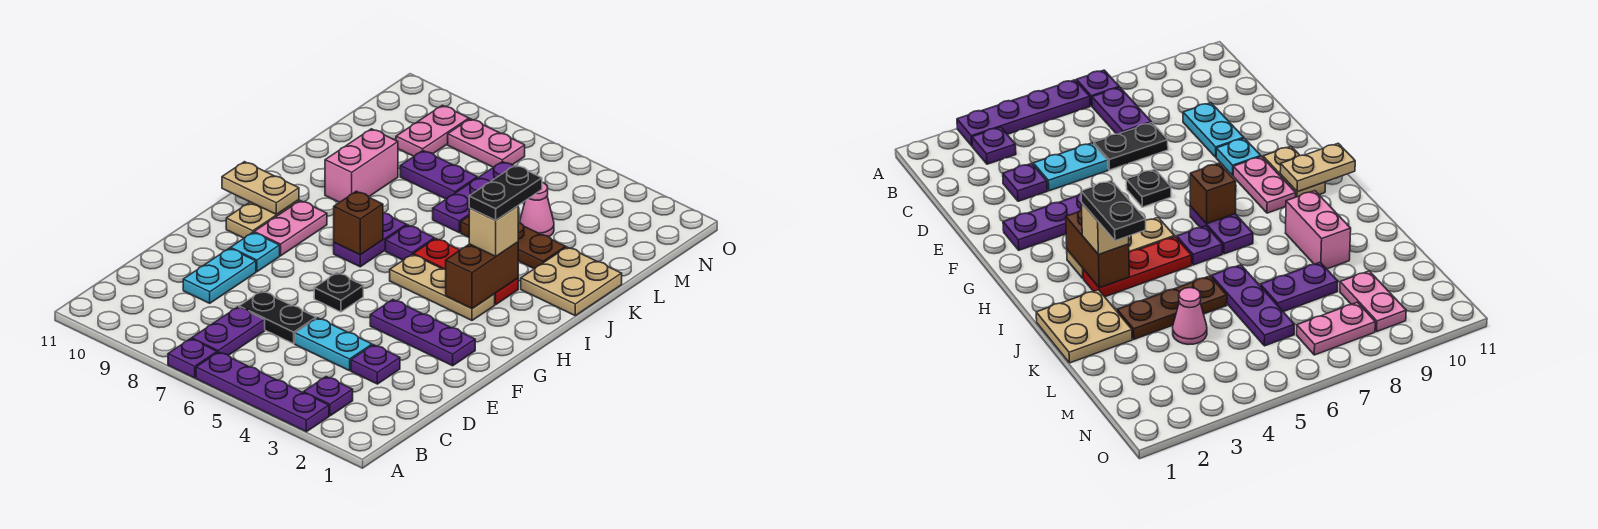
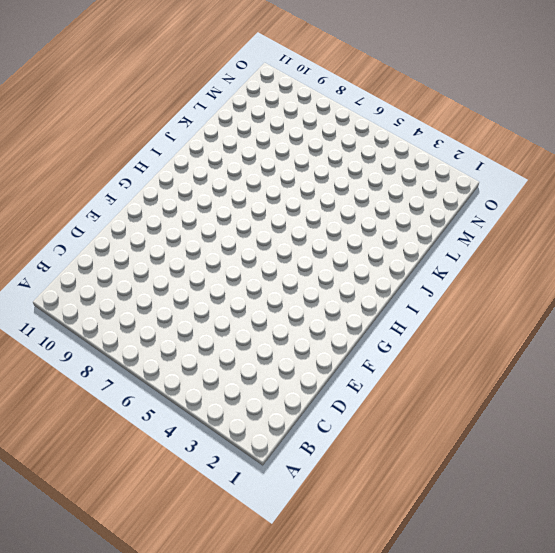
none -> purple plate A3:A6 level 1
none -> purple plate A7 level 1
none -> purple plate B3 level 1
none -> purple plate B7:C7 level 1

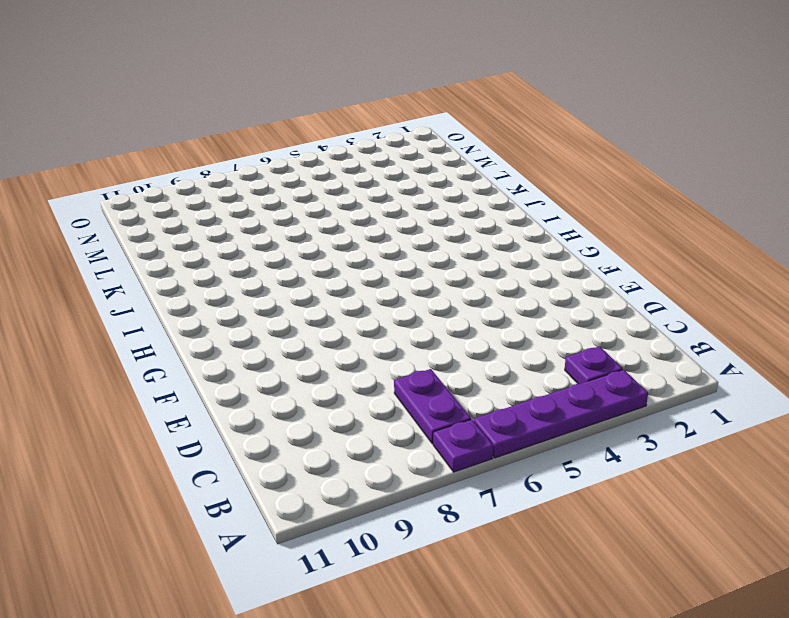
none -> purple plate D3 level 1
none -> cyan plate D4:D5 level 1
none -> black plate D6:D7 level 1
none -> cyan plate D9:E9 level 1

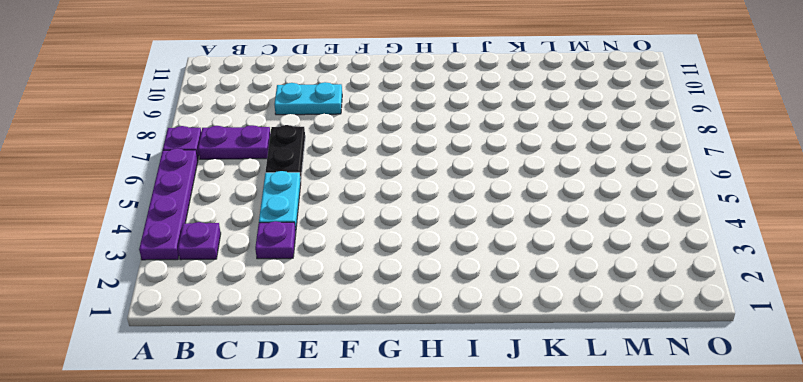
none -> purple plate F2:F4 level 1
none -> black plate F6 level 1
none -> cyan plate F9 level 1
none -> pink plate G9:H9 level 1

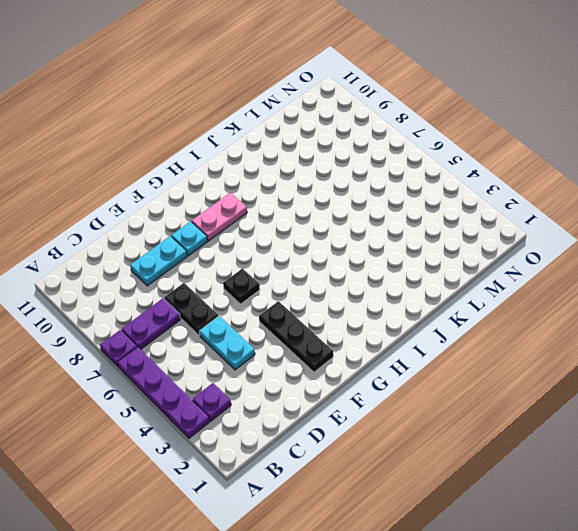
black plate F2:F4 level 1 -> purple plate F2:F4 level 1
none -> purple plate D3 level 1
none -> tan plate G10:H10 level 1
none -> tan plate H3:H5 level 1
none -> purple plate H7:I7 level 1

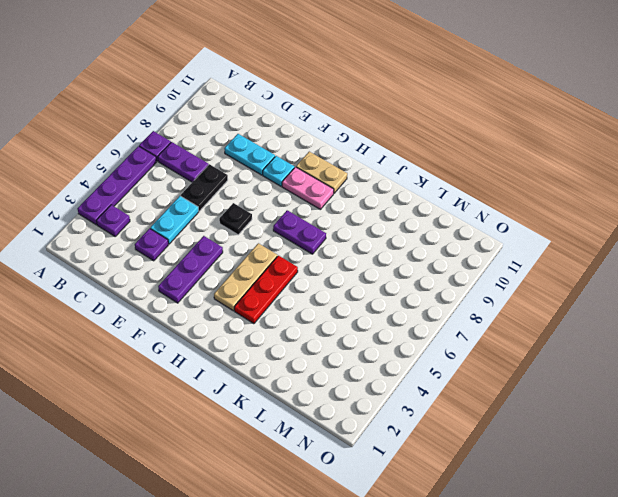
none -> purple plate I6 level 1
none -> tan plate J1:K2 level 1
none -> pink brick J9:K9 level 1
none -> brown plate K3:K5 level 1

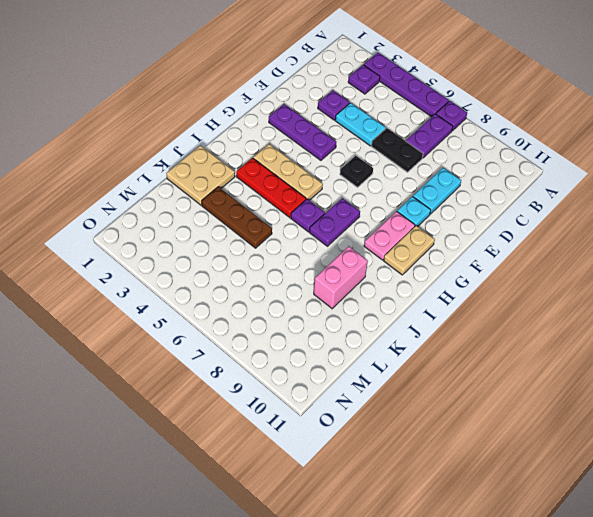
none -> purple plate K6:M6 level 1
none -> pink cone L4 level 1
none -> purple plate L7:L8 level 1
none -> pink plate M9:N9 level 1

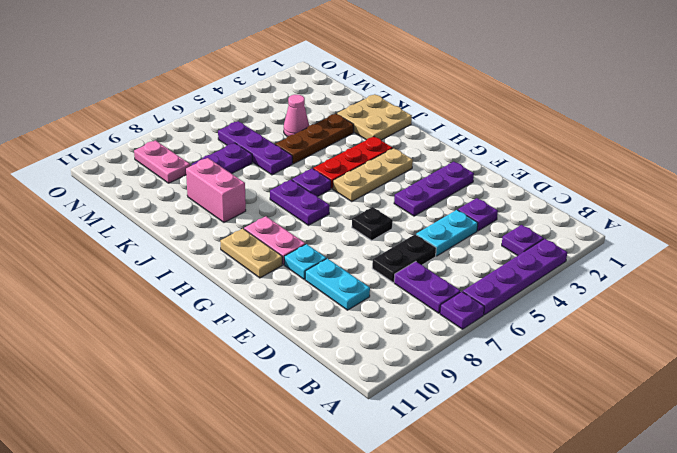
none -> pink plate N7:N8 level 1
none -> brown brick H3:I3 level 2
none -> brown brick H7 level 2
none -> tan plate H10:H11 level 2

